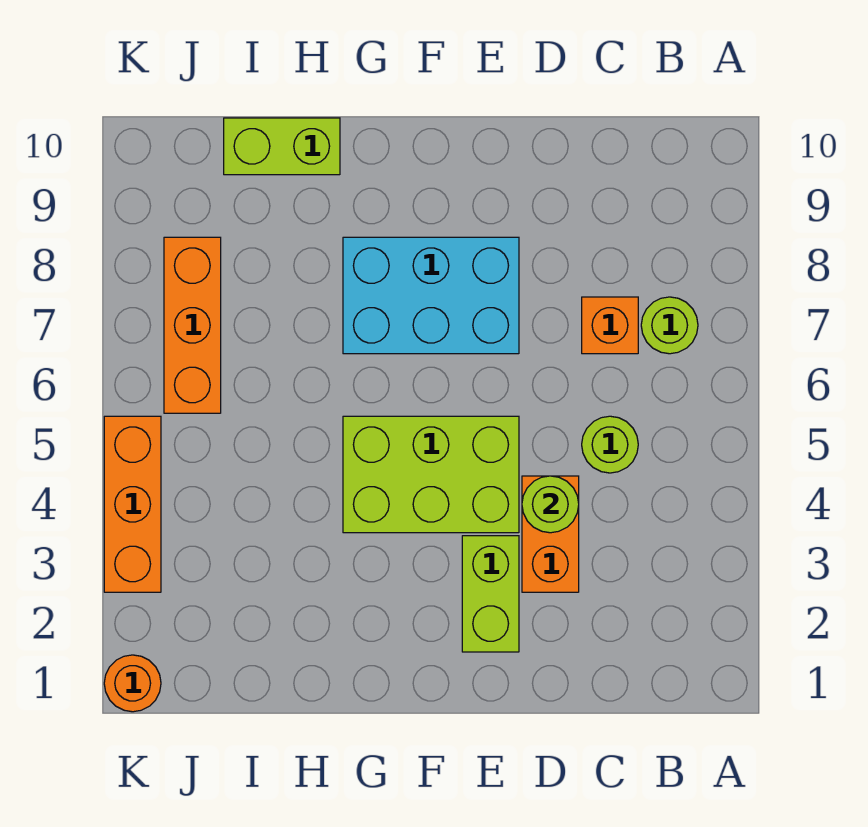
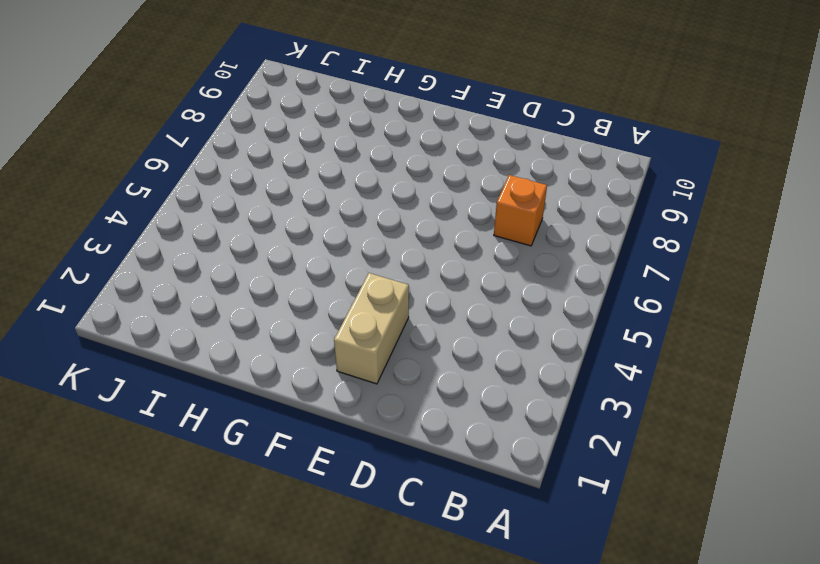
tan brick E2:E3 level 1 -> lime brick E2:E3 level 1
none -> lime round brick B7 level 1
none -> lime round brick C5 level 1
none -> orange brick D3:D4 level 1

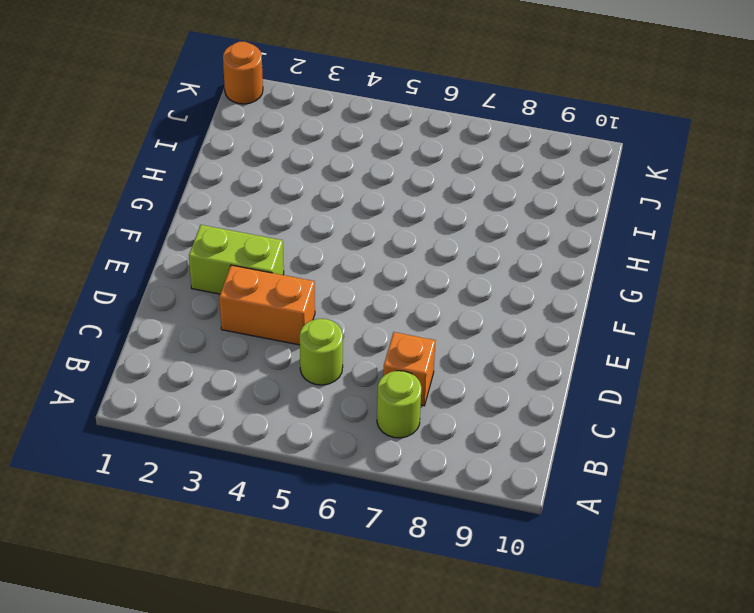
none -> lime brick E4:G5 level 1
none -> cyan brick E7:G8 level 1
none -> lime brick H10:I10 level 1

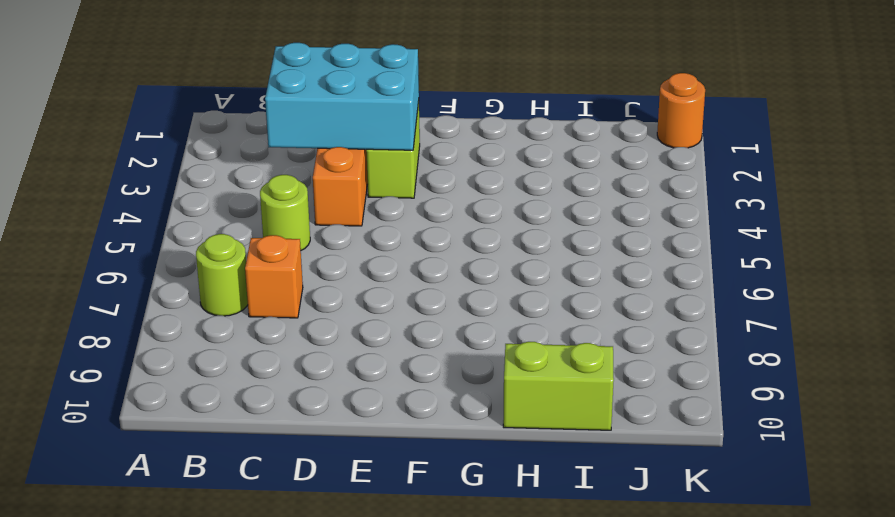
cyan brick C2:E3 level 2 -> cyan brick E7:G8 level 1
none -> lime brick E4:G5 level 1
none -> orange brick J6:J8 level 1
none -> orange brick K3:K5 level 1

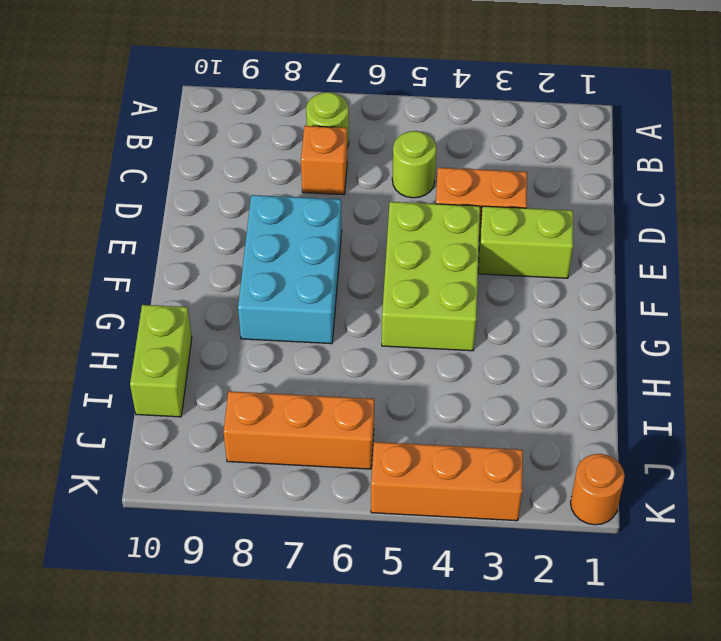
none -> lime round brick D4 level 2

